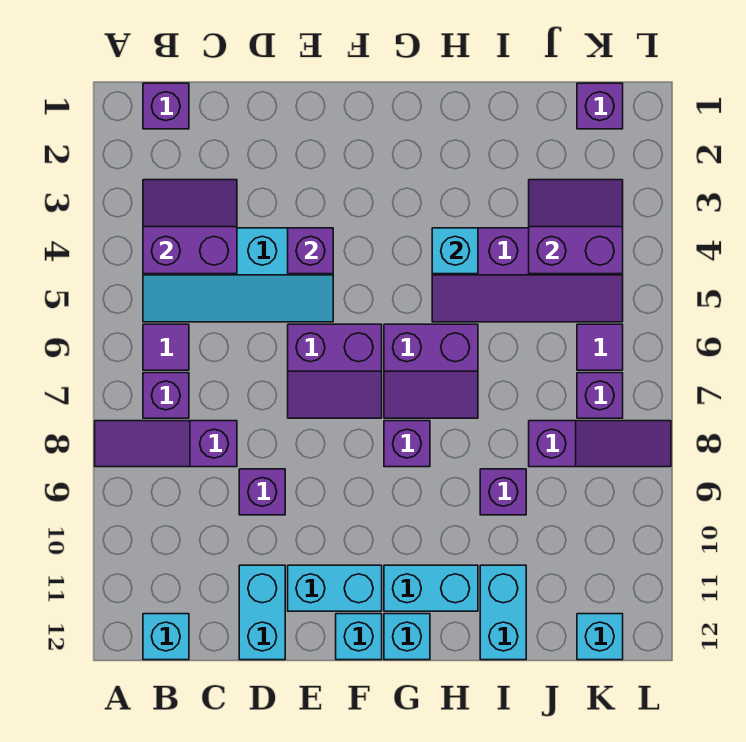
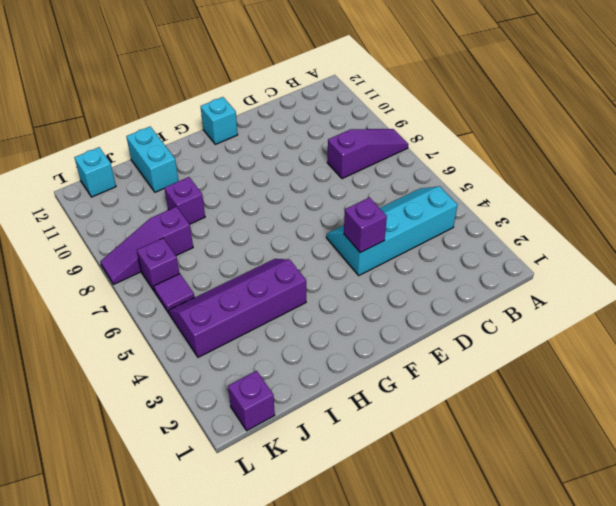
none -> purple brick B1 level 1
none -> purple tile B6 level 1
none -> purple brick B7 level 1

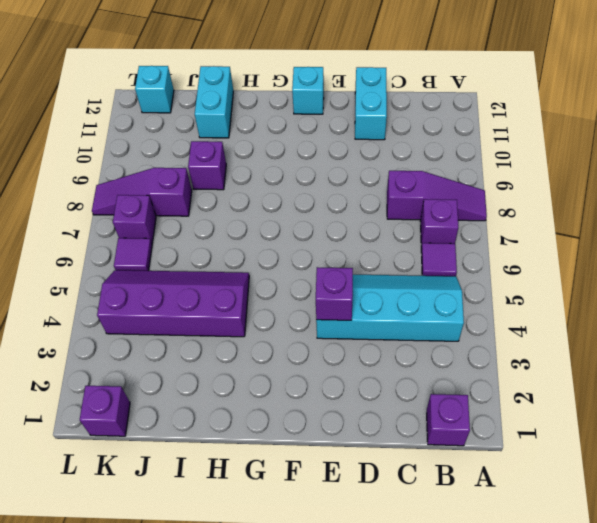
none -> cyan brick B12 level 1
none -> purple brick D9 level 1
none -> purple slope E6:F7 level 1 top 6

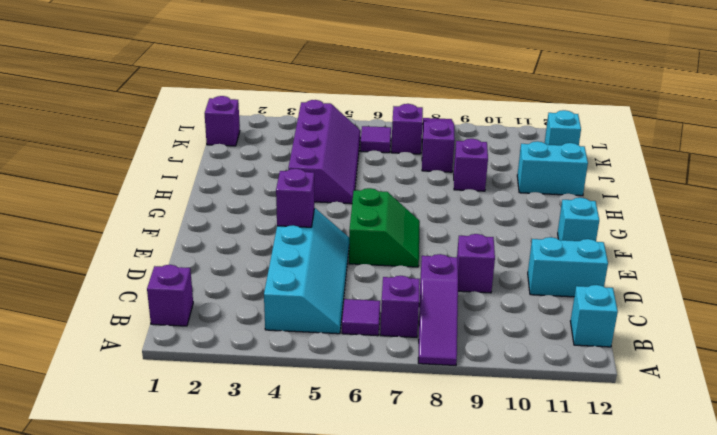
green slope E6:F7 level 1 top 6 -> purple slope E6:F7 level 1 top 6
none -> cyan brick E11:F11 level 1
none -> purple slope G6:H7 level 1 top 6
none -> purple brick G8 level 1

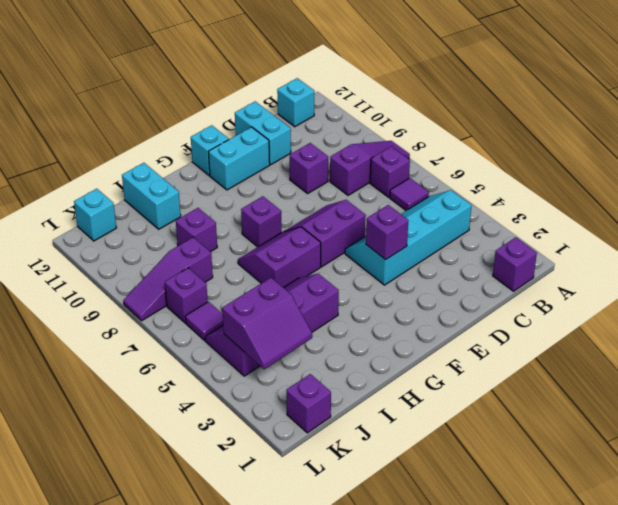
none -> cyan brick G11:H11 level 1
none -> cyan brick G12 level 1
none -> purple slope B3:C4 level 2 top 4

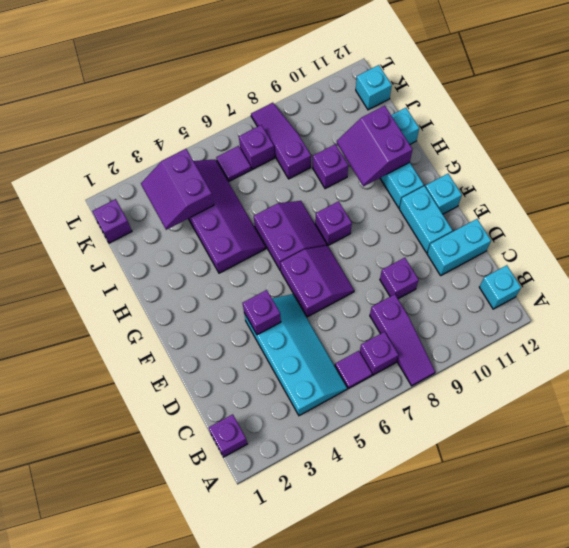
purple slope H10:I11 level 2 top 11 -> purple slope B3:C4 level 2 top 4
none -> cyan brick G12 level 1
none -> cyan brick H4 level 2

